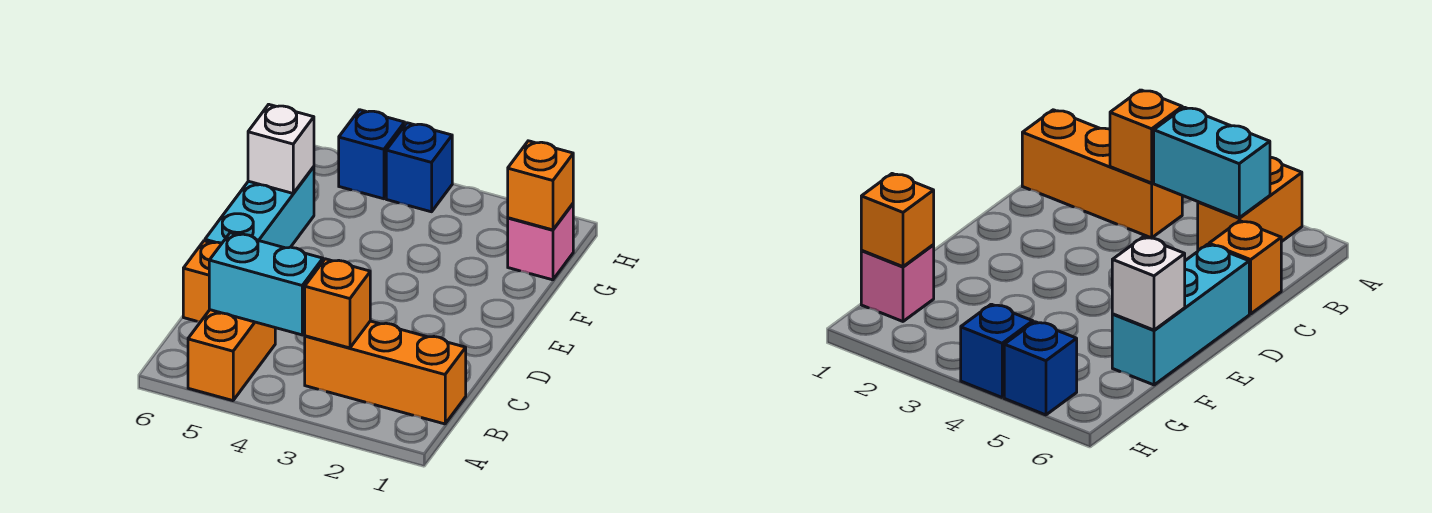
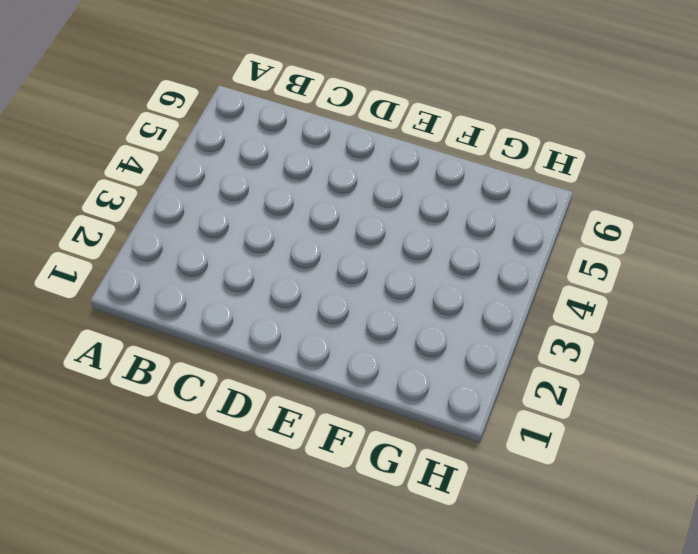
none -> orange brick A5:B5 level 1
none -> orange brick B1:B3 level 1

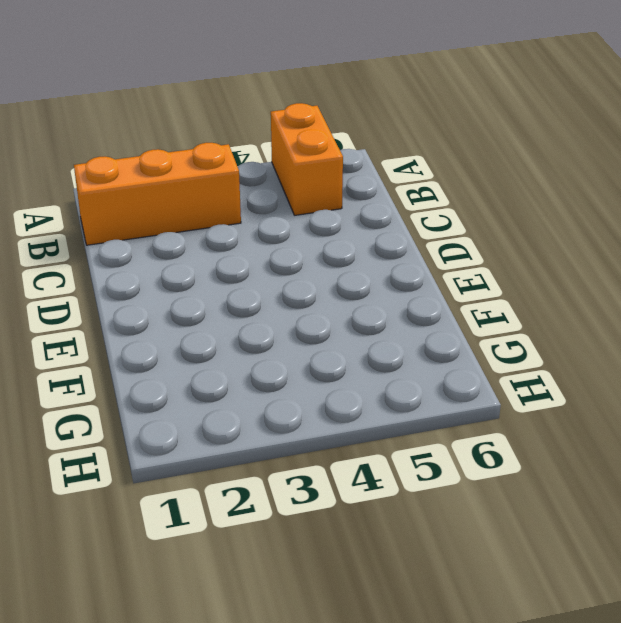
none -> orange brick C6 level 1
none -> cyan brick D6:F6 level 1

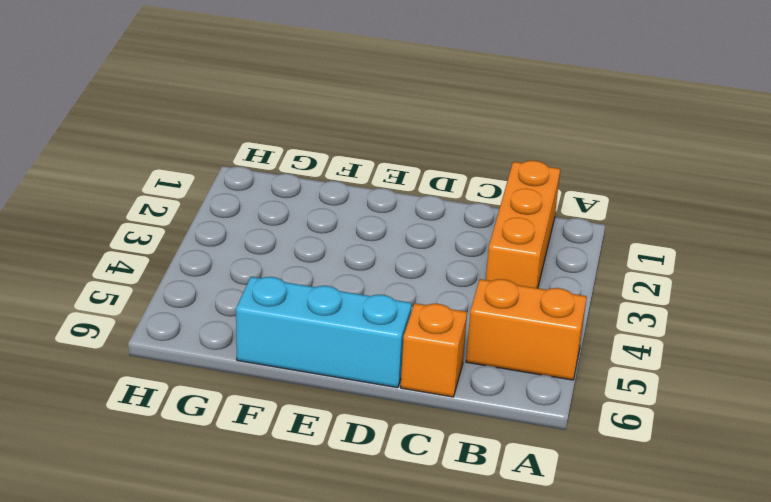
none -> pink brick G1 level 1
none -> blue brick H4 level 1

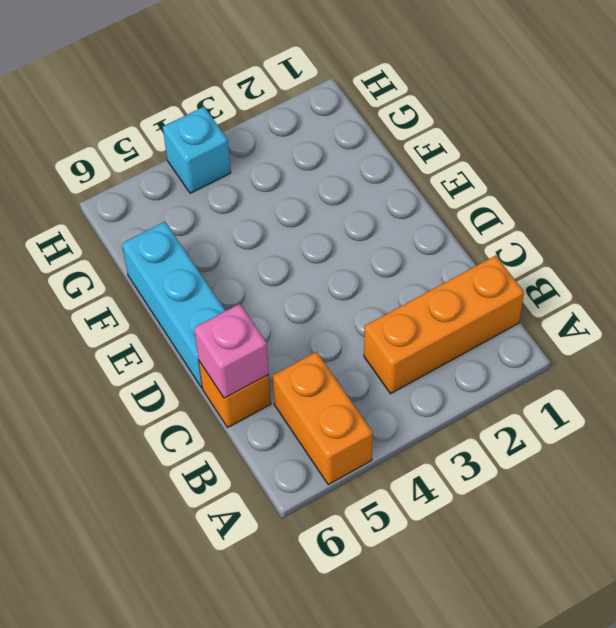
pink brick C6 level 2 -> pink brick G1 level 1
cyan brick H4 level 1 -> blue brick H4 level 1
none -> blue brick H5 level 1
none -> orange brick B3 level 2

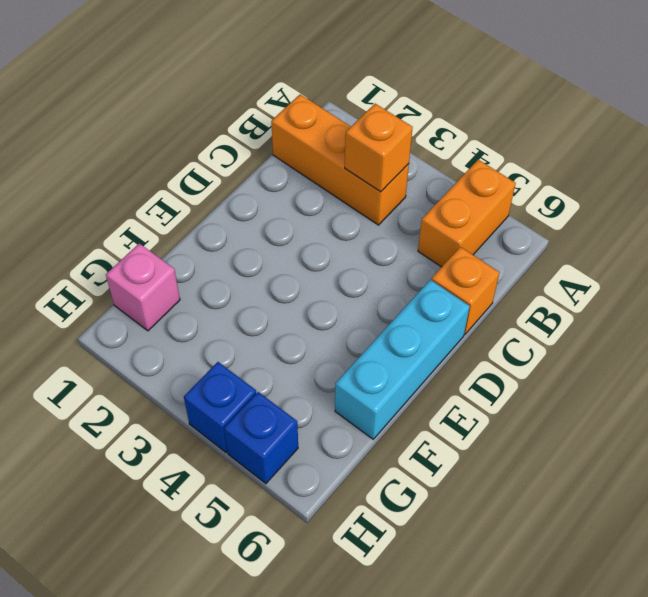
none -> cyan brick B4:B5 level 2
none -> white brick F6 level 2

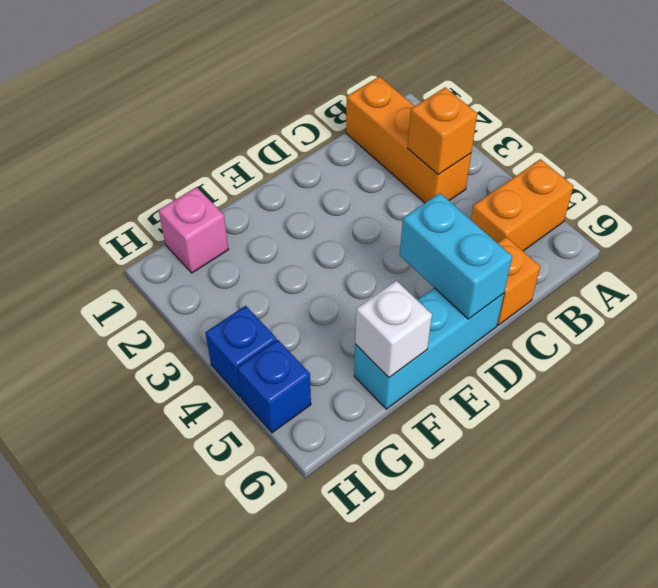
cyan brick D5:D6 level 2 -> cyan brick B4:B5 level 2
none -> orange brick G1 level 2

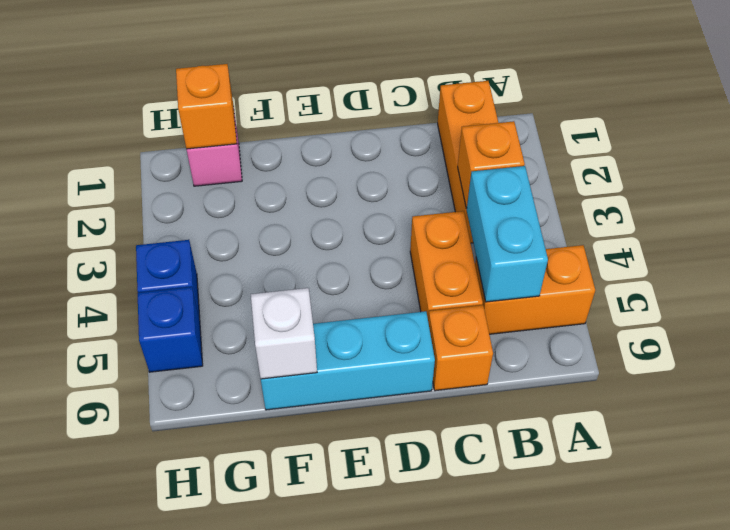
orange brick C4:C5 level 1 -> none

